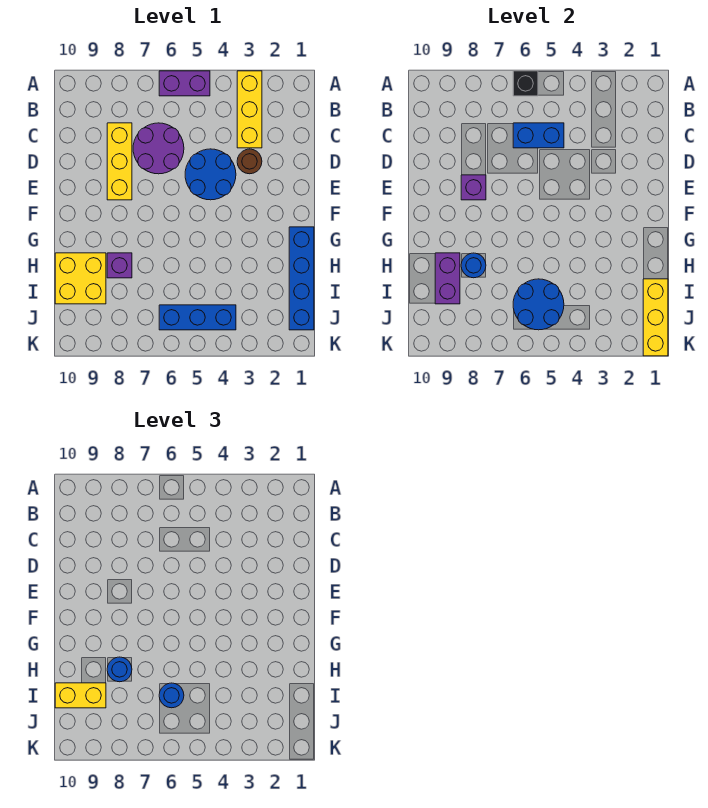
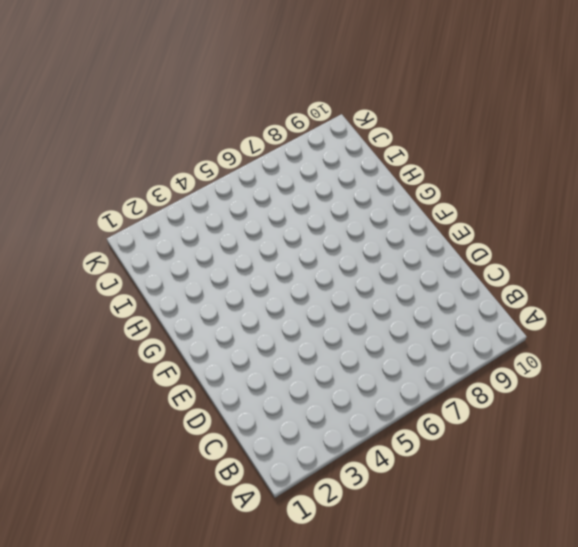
none -> yellow brick A3:C3 level 1
none -> purple brick A5:A6 level 1
none -> purple round brick C6:D7 level 1

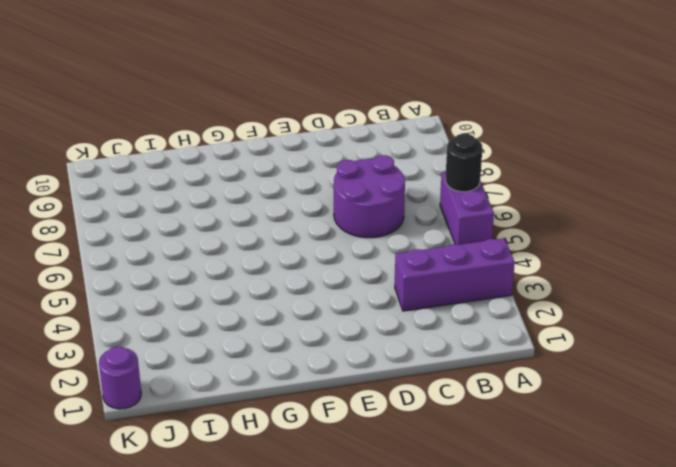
purple brick A3:C3 level 1 -> yellow brick A3:C3 level 1
black round brick A6 level 2 -> black brick A6 level 2
purple round brick K1 level 1 -> none
none -> yellow brick C8:E8 level 1
none -> brown round brick D3 level 1
none -> blue round brick D4:E5 level 1

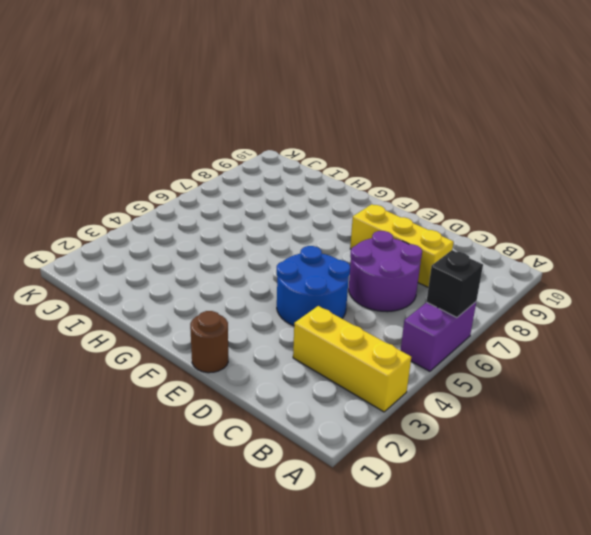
brown round brick E1 level 1 -> brown round brick D3 level 1
none -> blue brick G1:J1 level 1
none -> purple brick H8 level 1
none -> yellow brick H9:I10 level 1

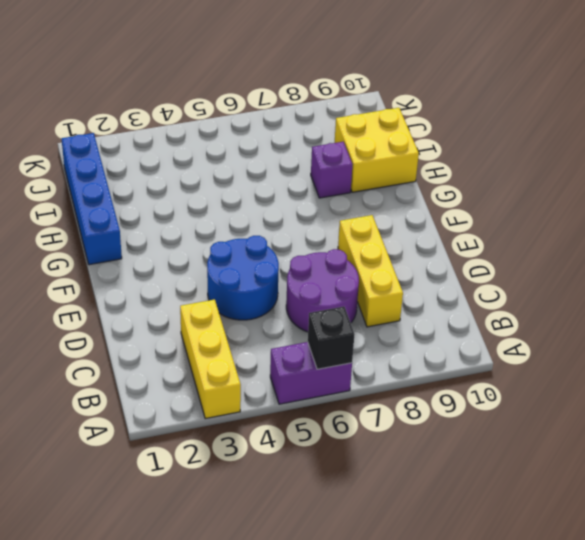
none -> brown round brick D3 level 1
none -> blue brick J4:J6 level 1
none -> blue brick C5:C6 level 2

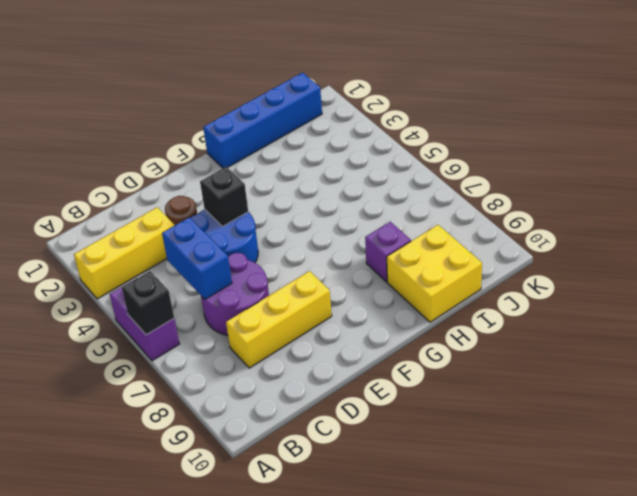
black brick E4 level 2 -> none
none -> blue brick J4:J6 level 1
none -> purple brick E8 level 2
none -> blue round brick H8 level 2

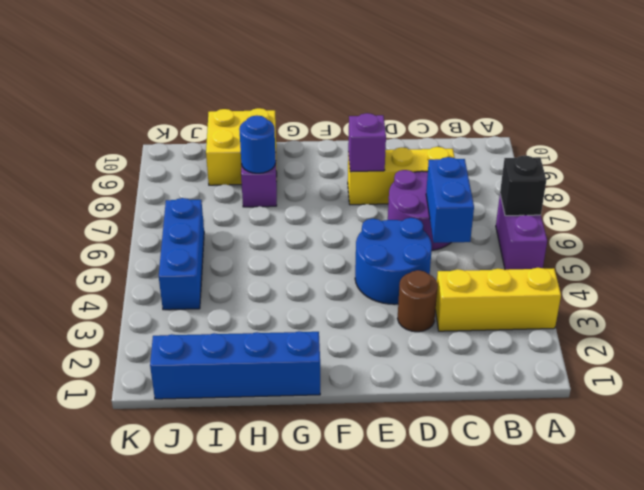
none -> purple brick H9:I9 level 2
none -> yellow brick I1:K1 level 2
none -> blue round brick I5:J6 level 2

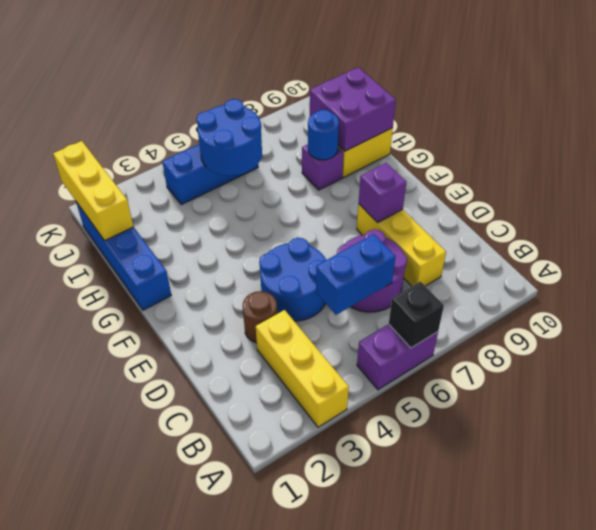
purple brick H9:I10 level 2 -> purple brick H9:I9 level 2
none -> blue round brick H8 level 3
none -> blue round brick I6 level 3
none -> yellow brick I9:I10 level 3

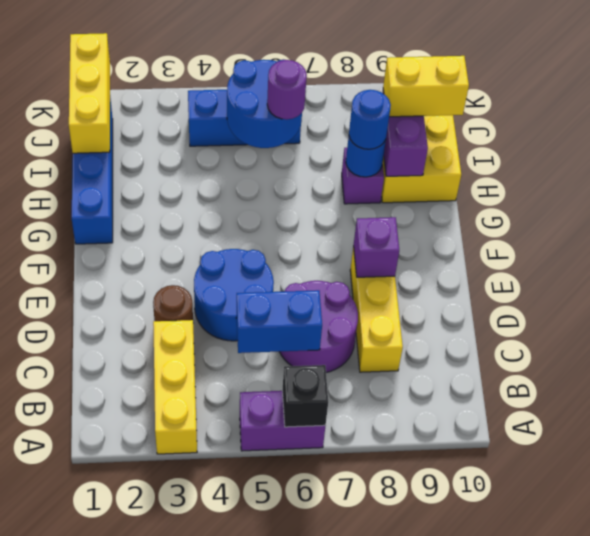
purple round brick I6 level 3 -> blue round brick I6 level 3

